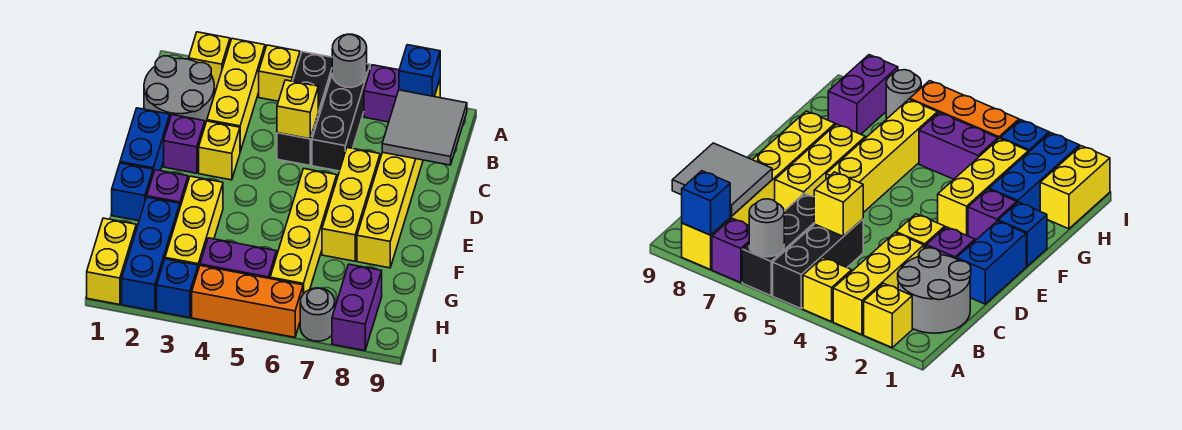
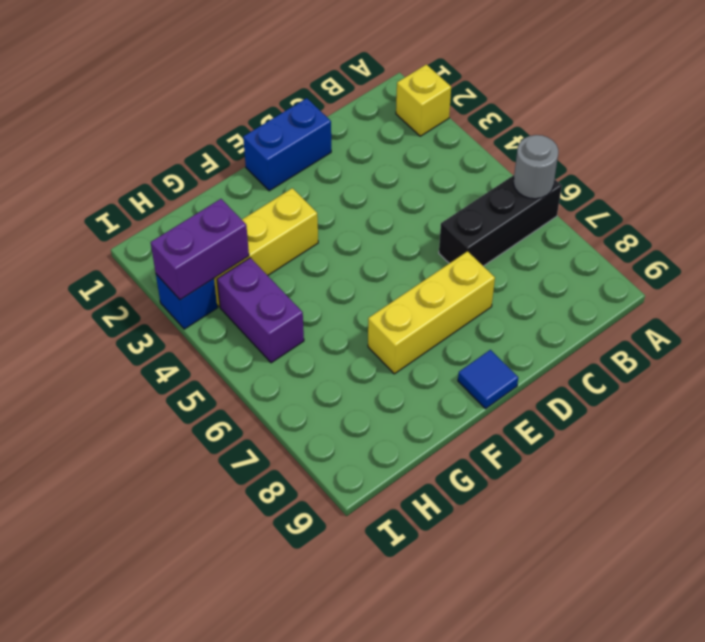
blue tile E9 level 1 -> none
purple brick H3:I3 level 2 -> purple brick H8:I8 level 1
none -> yellow brick A3:C3 level 1
none -> yellow brick A4 level 1
none -> black brick A5:C5 level 1

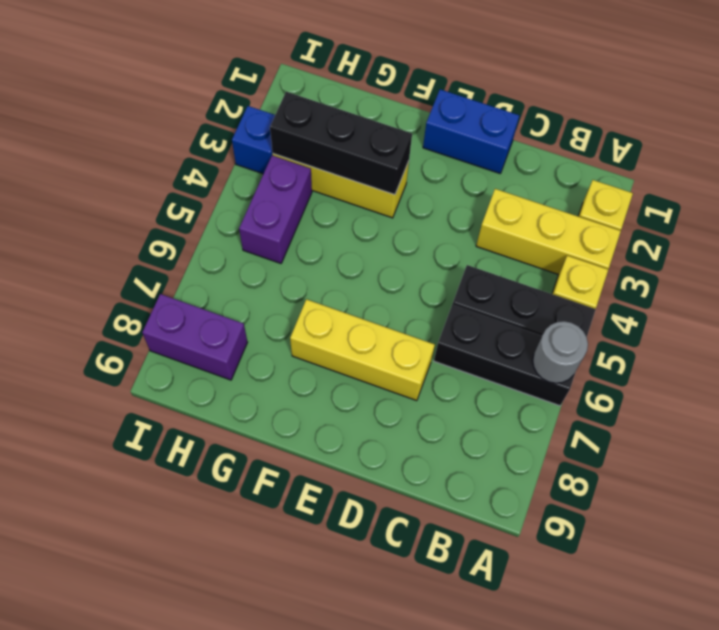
black brick F3:H3 level 2 -> none
none -> purple brick A7 level 1
none -> yellow brick A8:F8 level 1
none -> grey round brick B1:C2 level 1

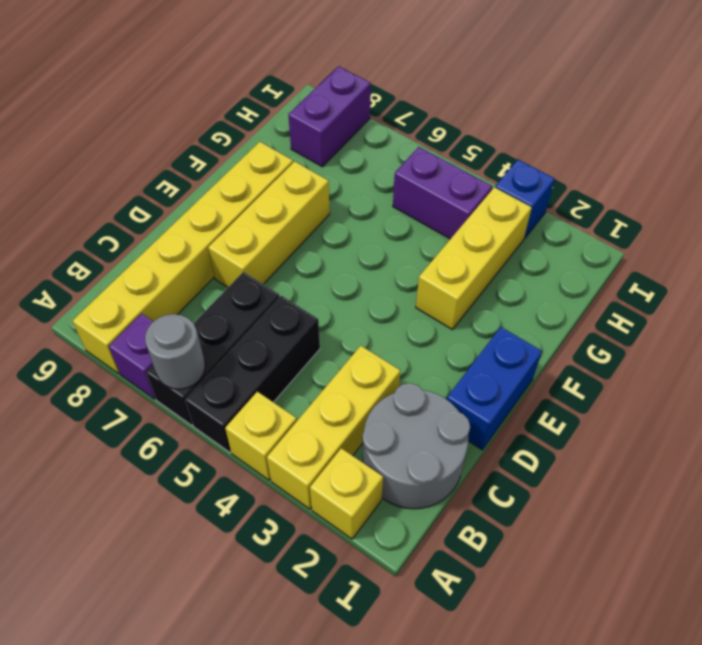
none -> purple brick D2 level 1
none -> yellow brick D3 level 1
none -> yellow brick E6:H6 level 1

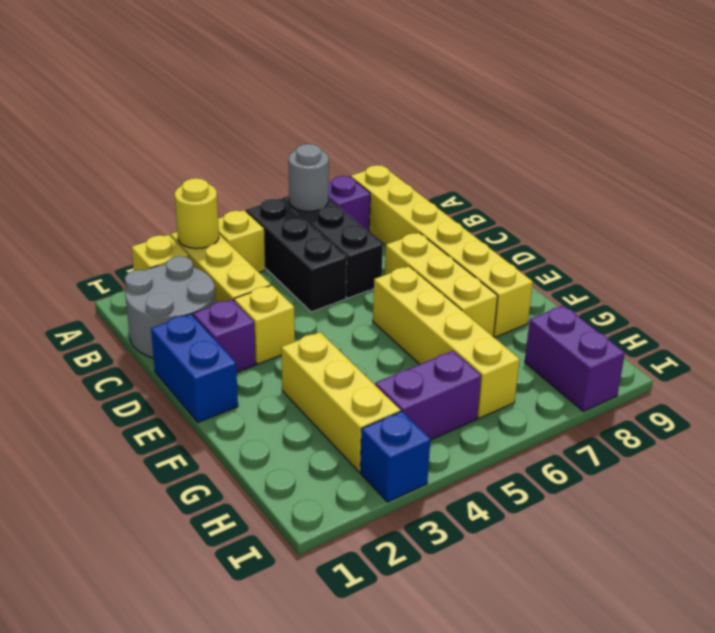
yellow round brick A3 level 2 -> none
none -> blue brick F1 level 1
none -> purple brick F2 level 1
none -> blue brick G2:I2 level 1

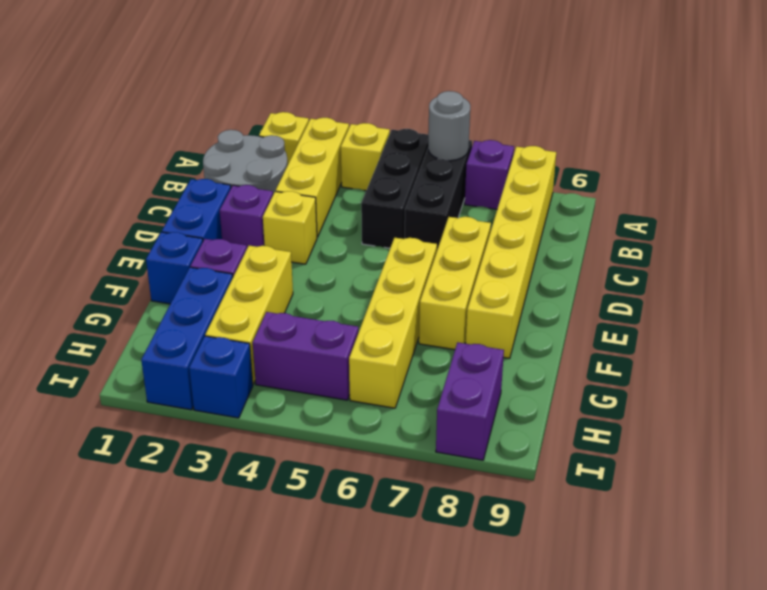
none -> yellow brick H1:I1 level 1
none -> orange brick I4:I6 level 1
none -> grey round brick I7 level 1

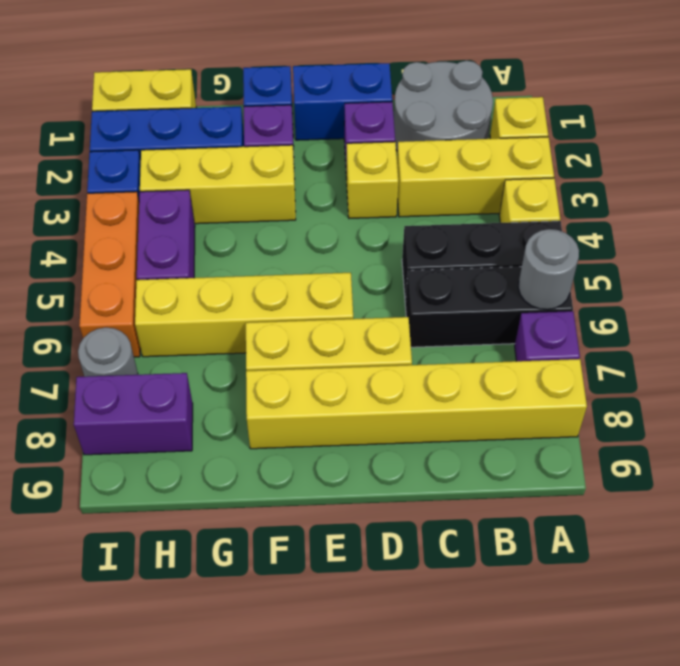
none -> blue brick A8 level 2
none -> grey tile B8:C9 level 2
none -> yellow brick C5 level 2

